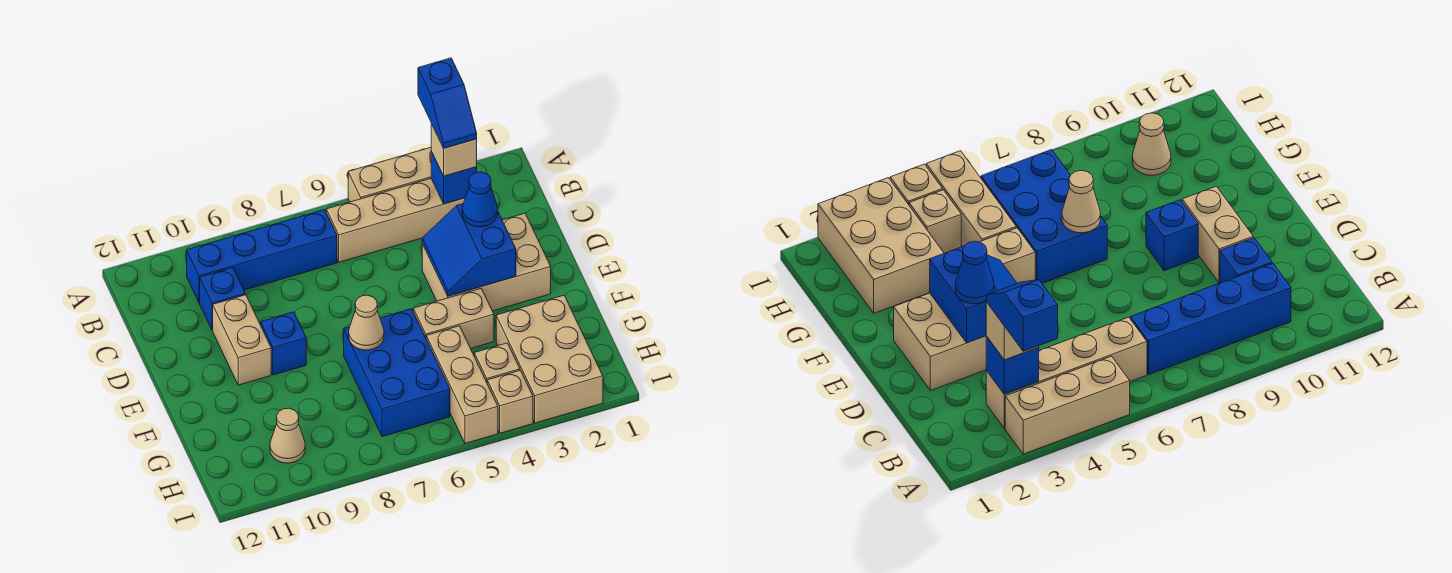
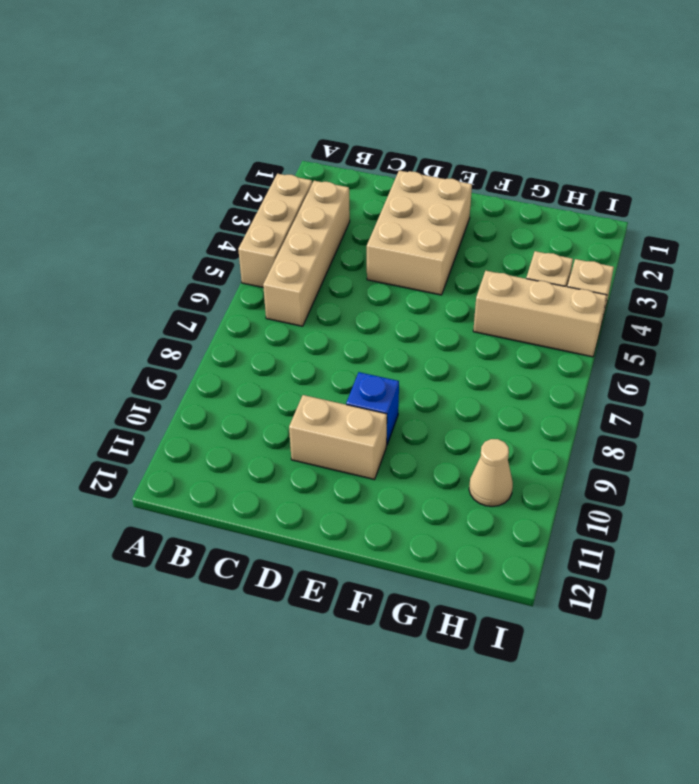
none -> blue brick B7:B10 level 1
none -> blue brick C10 level 1
none -> tan brick F4:F5 level 1

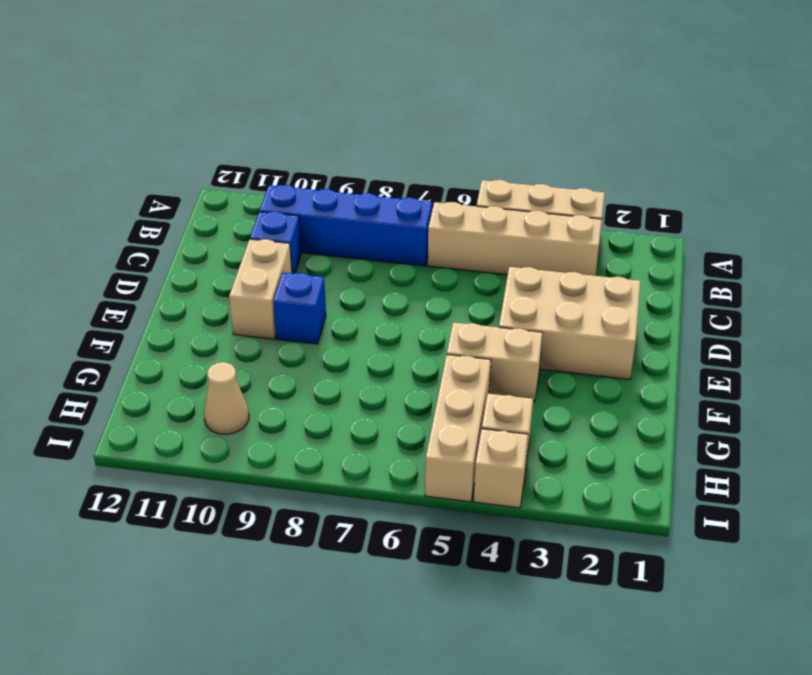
none -> blue brick F6:H7 level 1
none -> tan brick G2:I3 level 1
none -> blue brick B3 level 2

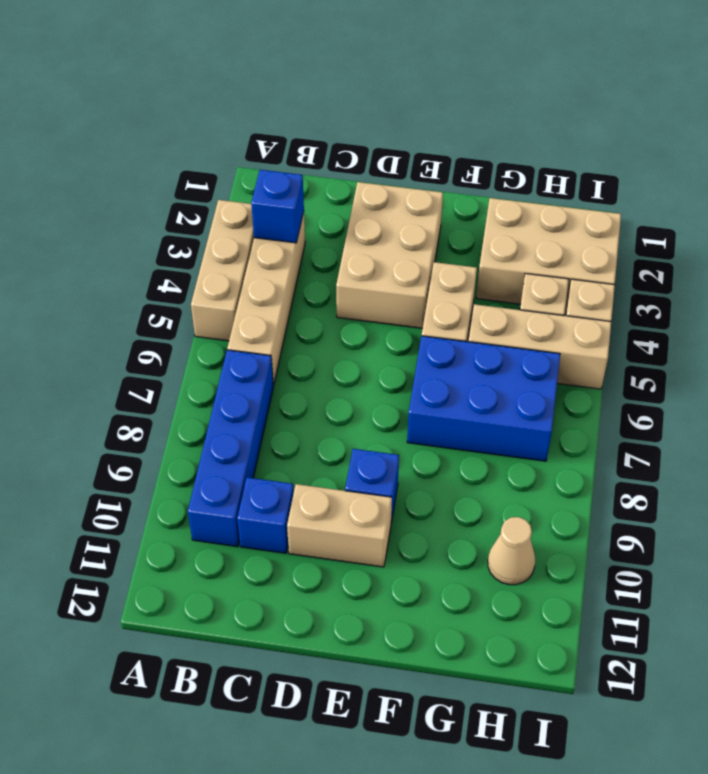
none -> blue slope D3:E4 level 2 top 3
none -> tan cone F7 level 2
none -> tan brick B3 level 3

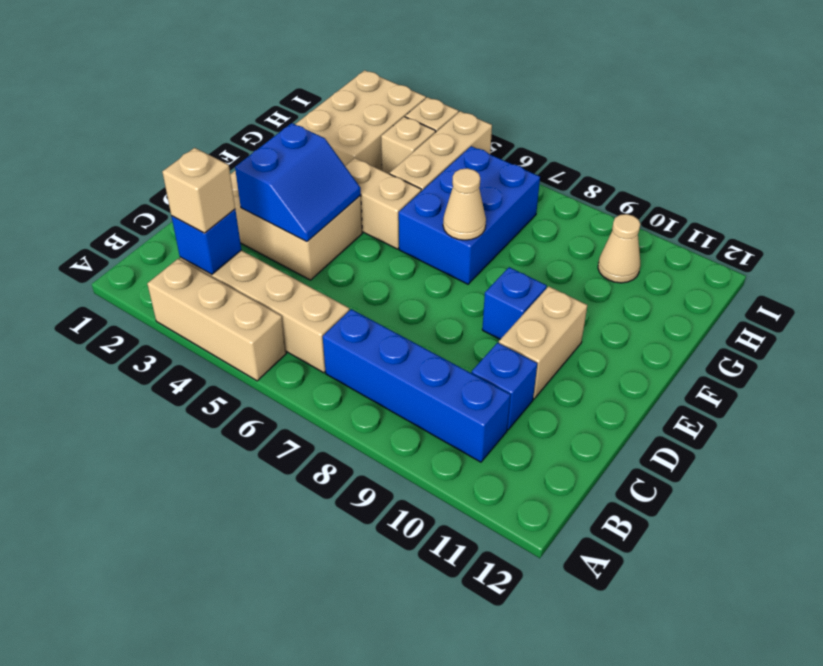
none -> blue cone D3 level 3
none -> blue slope A3:B3 level 4 top A

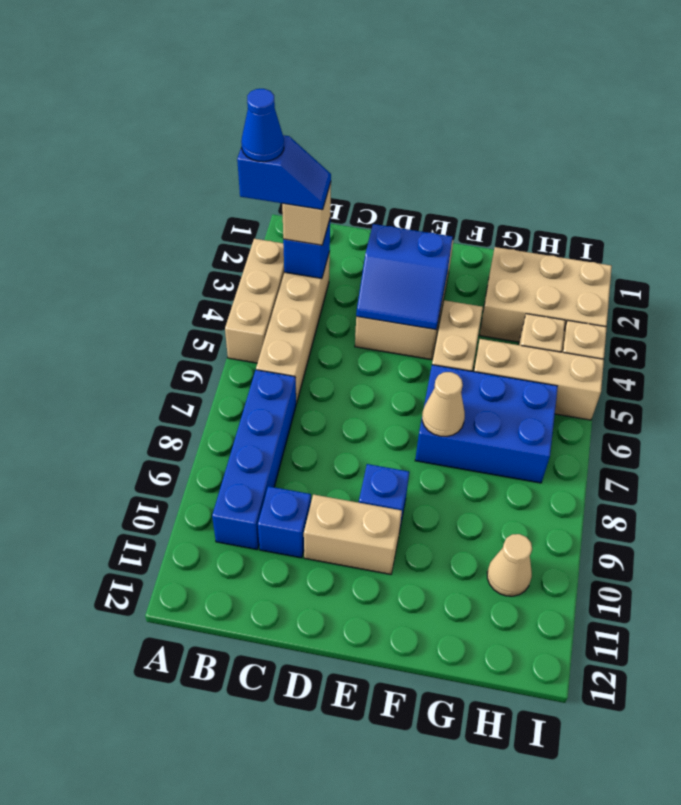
blue cone A3 level 5 -> blue cone D3 level 3

